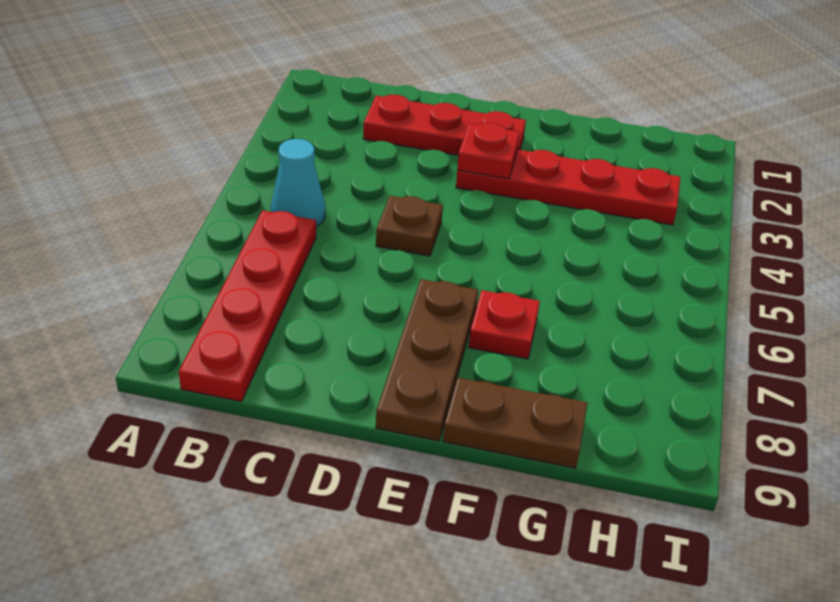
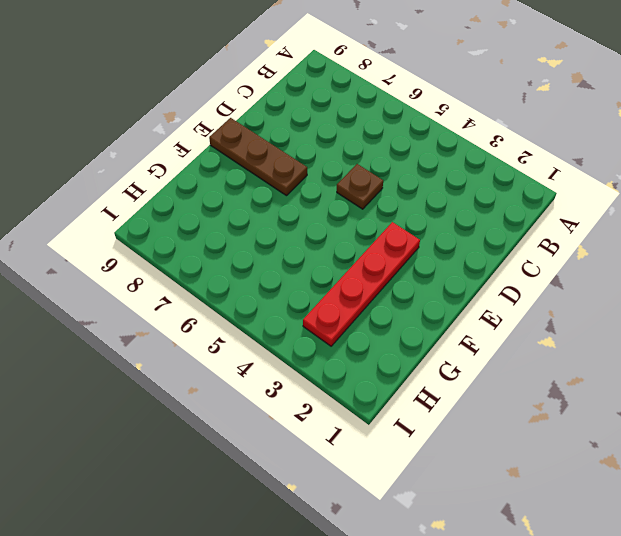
none -> cyan cone B5 level 1
none -> red plate B6:B9 level 1

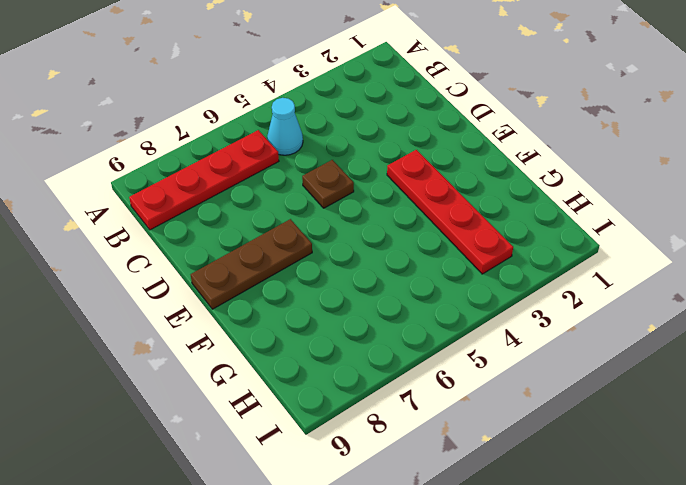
none -> red plate C2:E2 level 1
none -> red plate F7 level 1

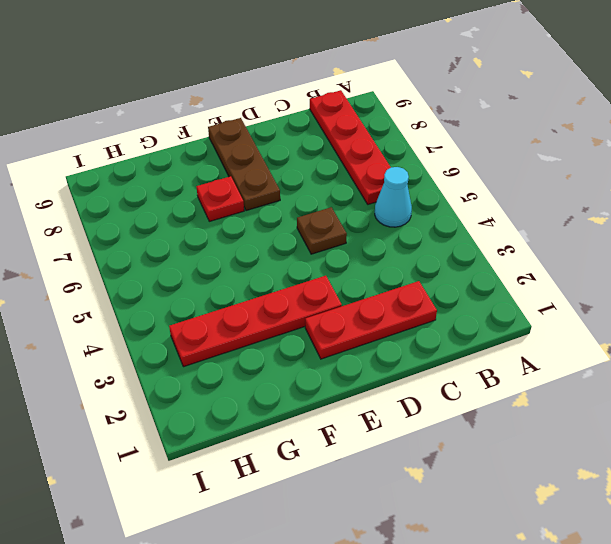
none -> brown plate F9:G9 level 1
none -> red plate E3 level 2

